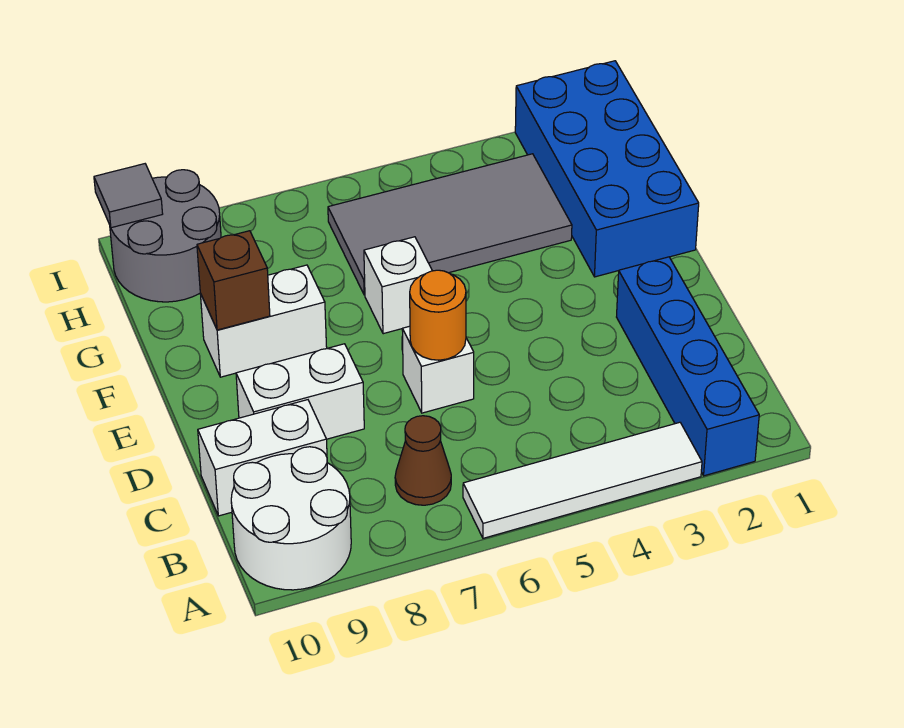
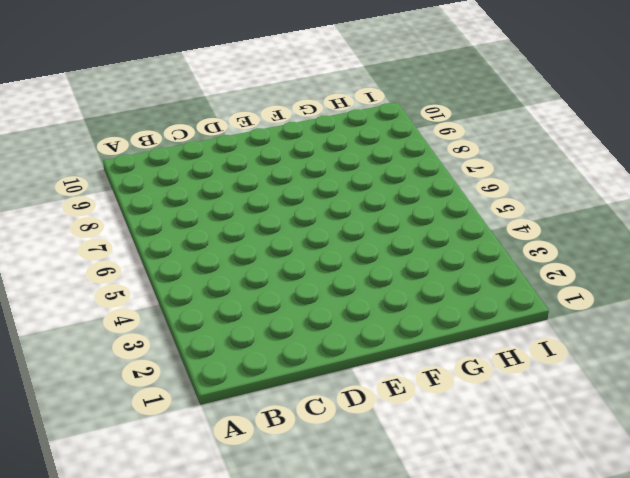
none -> blue brick A2:D2 level 1
none -> white tile A3:A6 level 1
none -> white round brick A9:B10 level 1

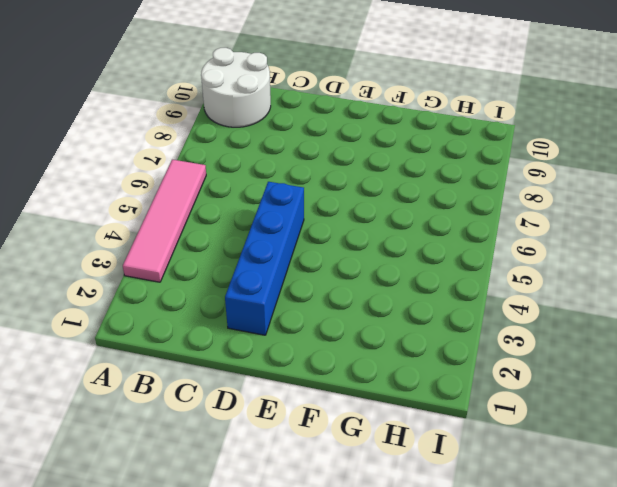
pink tile A3:A6 level 1 -> white tile A3:A6 level 1
blue brick D2:D5 level 1 -> blue brick A2:D2 level 1
none -> brown cone B7 level 1
none -> white brick C9:C10 level 1
none -> white brick D6 level 1

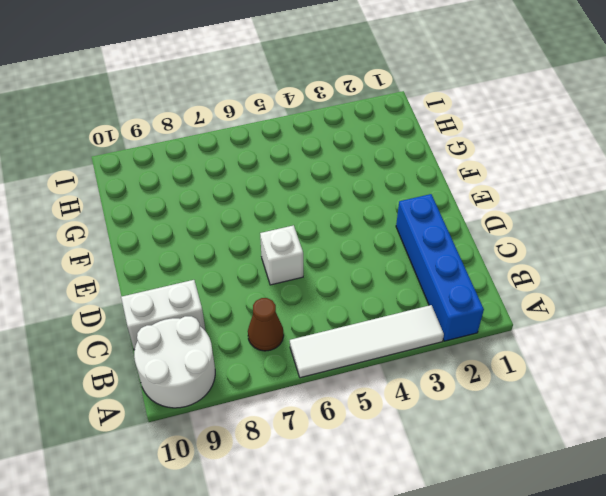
none -> white brick D8:D9 level 1
none -> blue brick F1:I2 level 1
none -> white brick F6 level 1

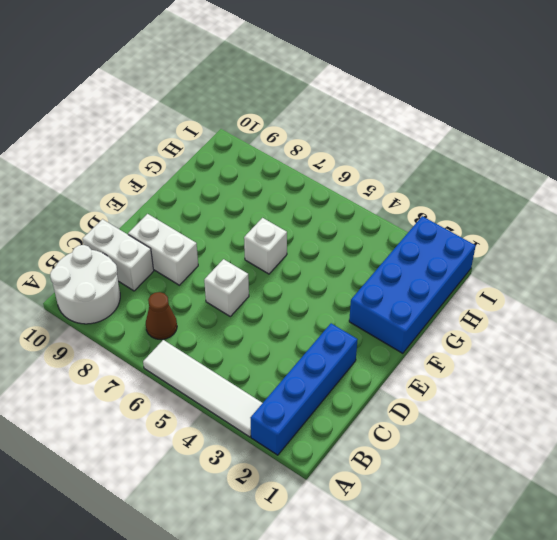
none -> white brick F8:F9 level 1
none -> grey tile G3:H6 level 1
none -> grey round brick H9:I10 level 1

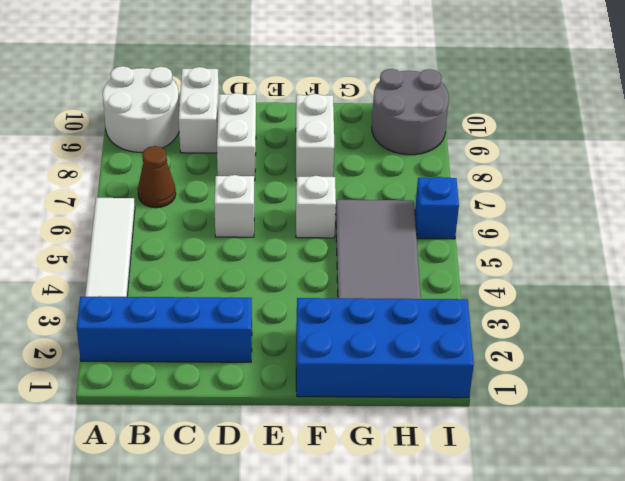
blue brick I6 level 1 -> none
none -> orange round brick D6 level 2
none -> brown brick F9 level 2
none -> grey tile I10 level 2

